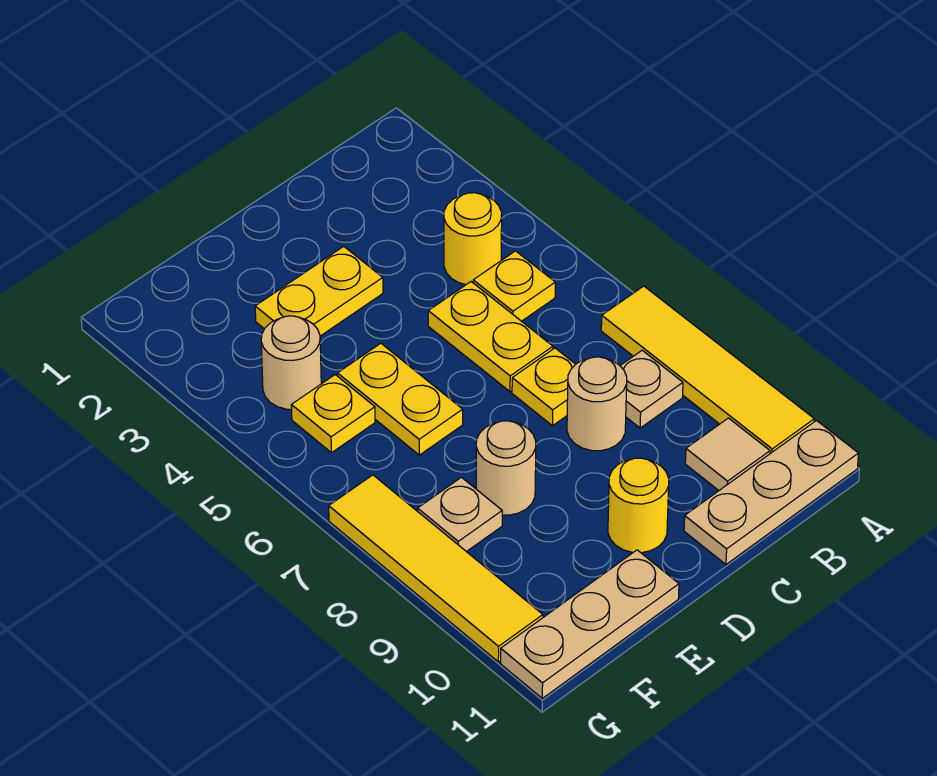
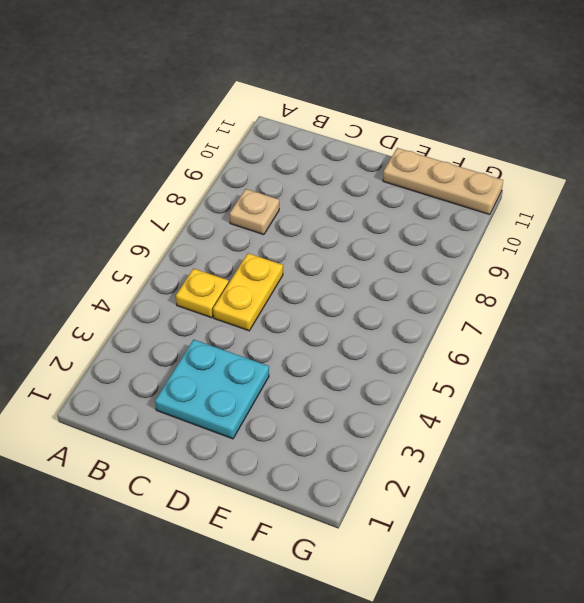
cyan plate C2:D3 level 1 -> yellow plate D3:E3 level 1
none -> yellow tile A7:A10 level 1
none -> tan plate A11:C11 level 1
none -> yellow round brick B4 level 1

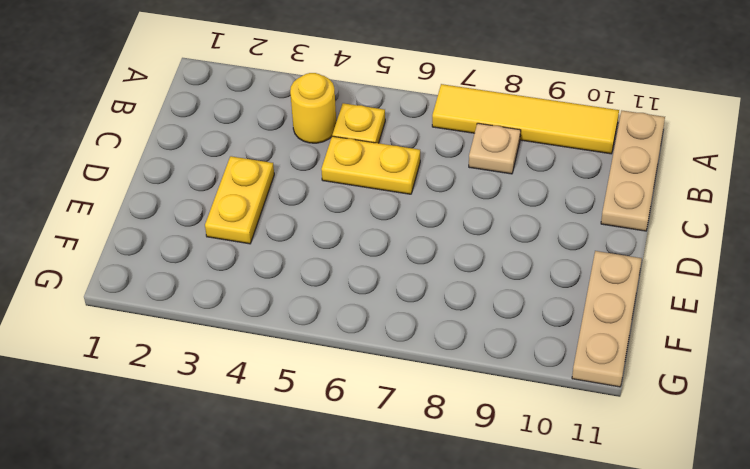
none -> tan tile B10 level 1
none -> yellow plate C7 level 1
none -> tan round brick C8 level 1

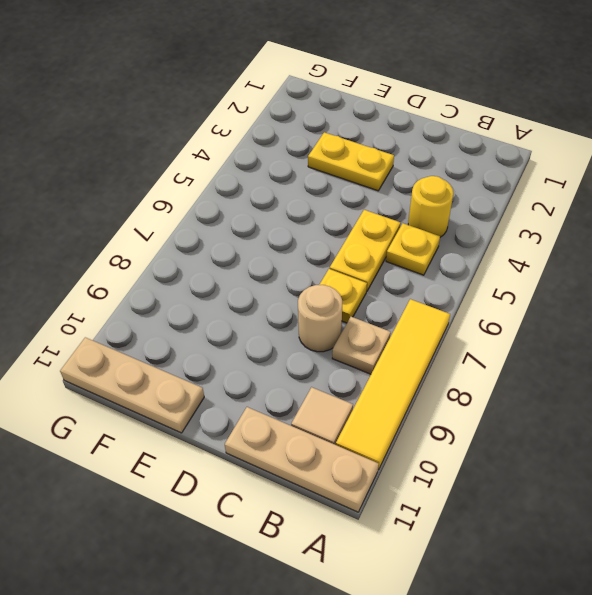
none -> yellow round brick D10 level 1
none -> yellow plate E5:E6 level 1
none -> tan round brick E8 level 1

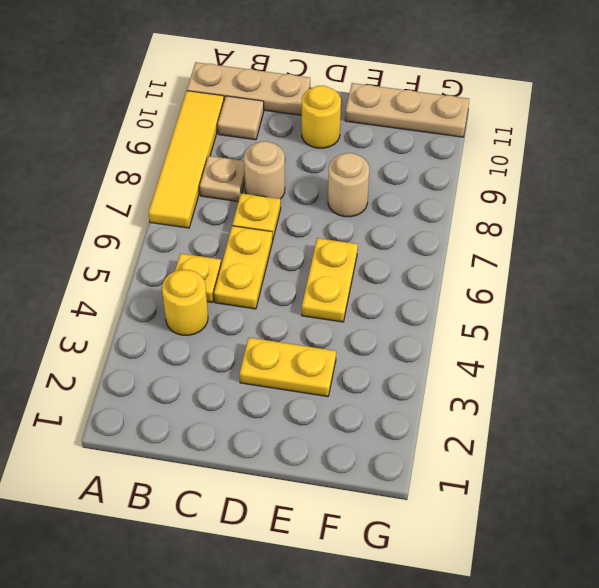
none -> tan round brick F4 level 1
none -> yellow plate F5 level 1
none -> tan plate F8 level 1

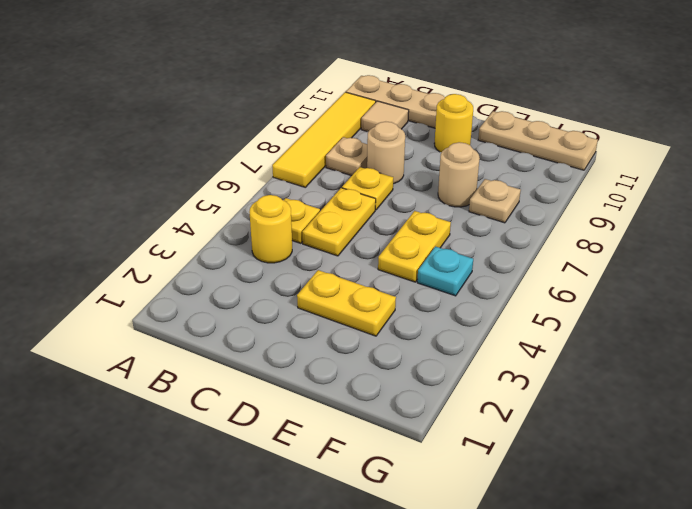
cyan plate F5 level 1 -> yellow plate F5 level 1
none -> tan round brick F4 level 1
none -> yellow tile G7:G10 level 1

